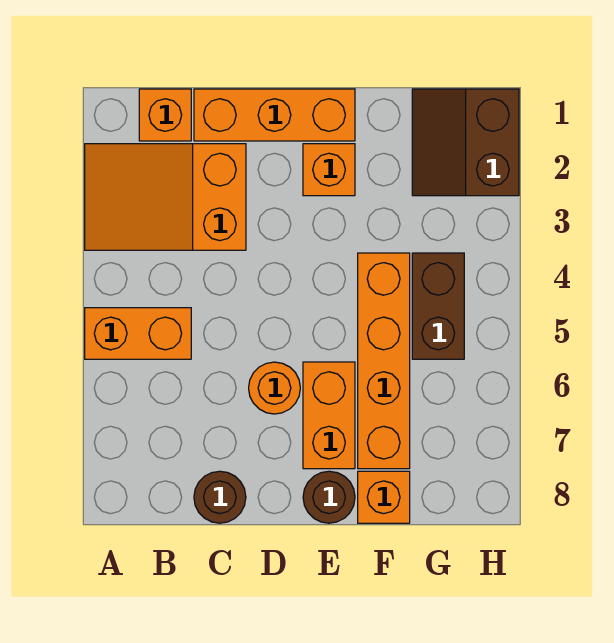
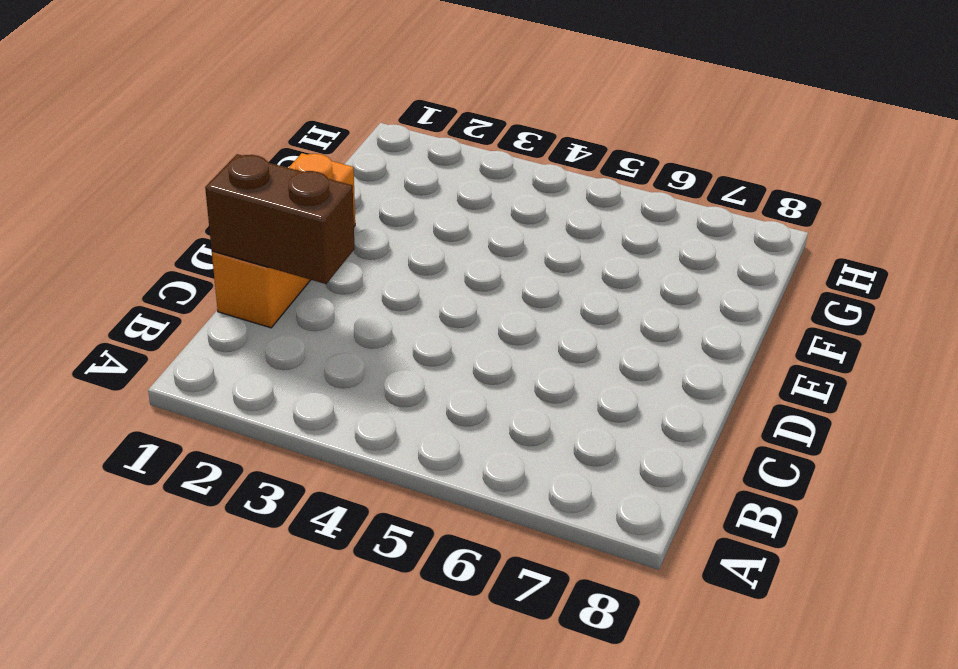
brown brick C1:C2 level 2 -> brown brick G4:G5 level 1
none -> orange slope A2:C3 level 1 top C
none -> orange brick A5:B5 level 1
none -> orange brick B1 level 1

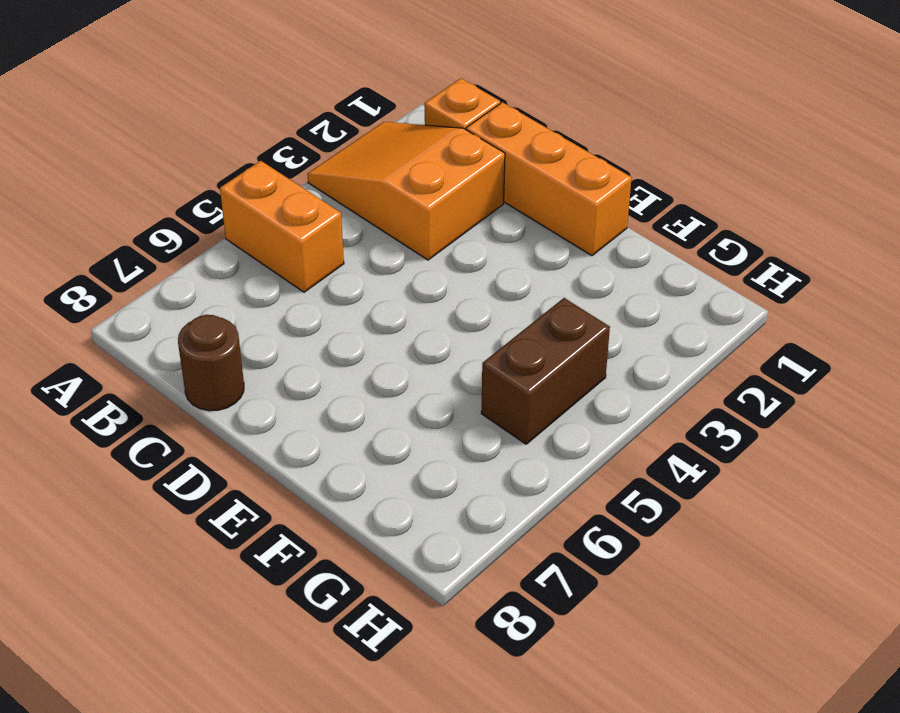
none -> orange round brick D6 level 1
none -> orange brick E2 level 1
none -> orange brick E6:E7 level 1

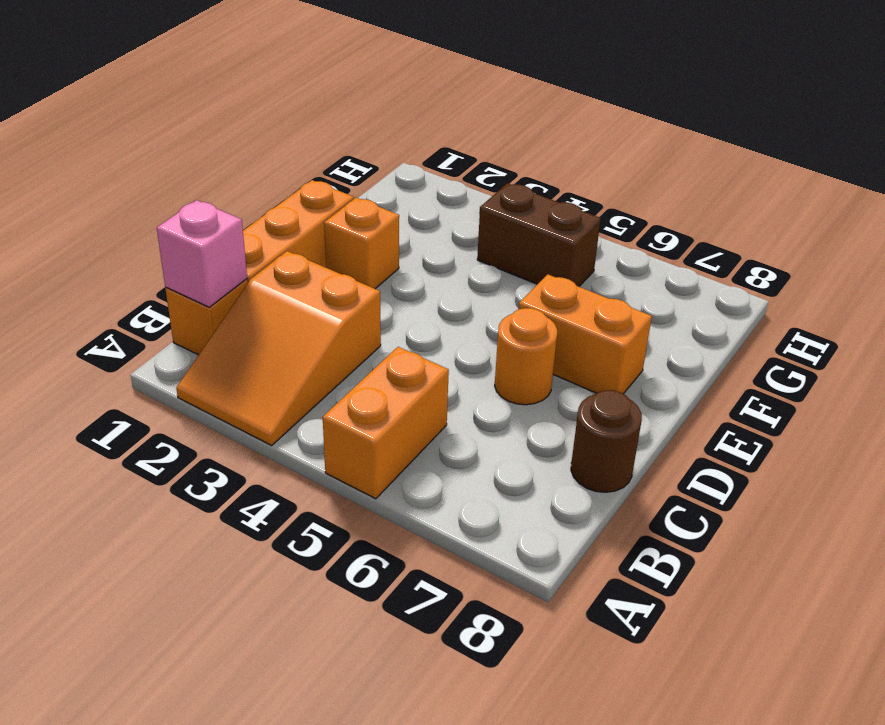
pink brick B1 level 2 -> none
none -> brown round brick E8 level 1
none -> orange brick F4:F7 level 1
none -> orange brick F8 level 1

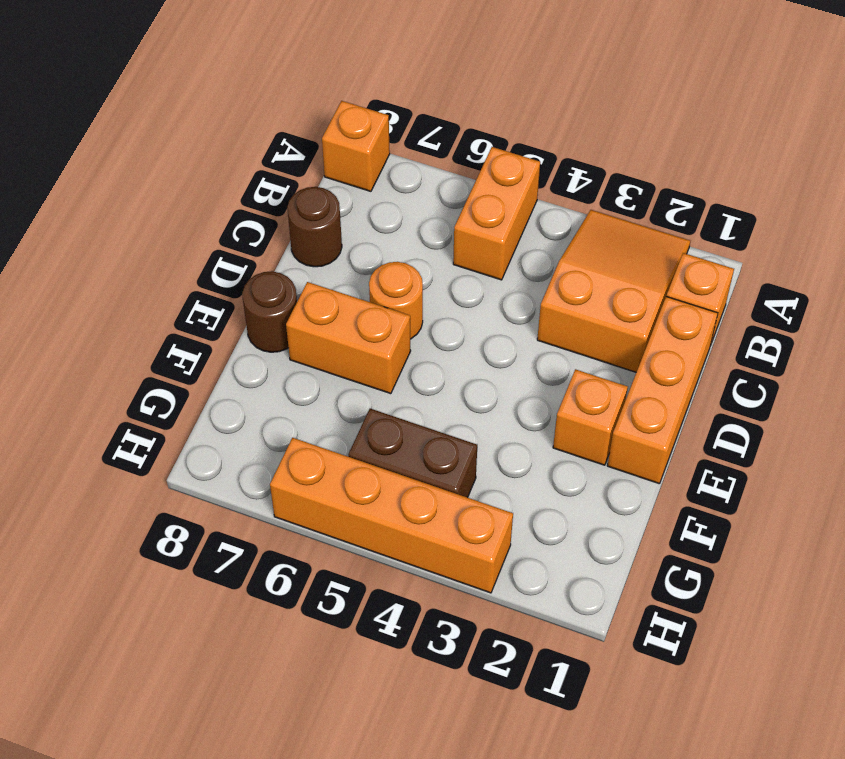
orange brick A8 level 1 -> orange brick F8 level 1
orange brick H3:H6 level 1 -> orange brick F4:F7 level 1
none -> brown slope G1:H2 level 1 top H

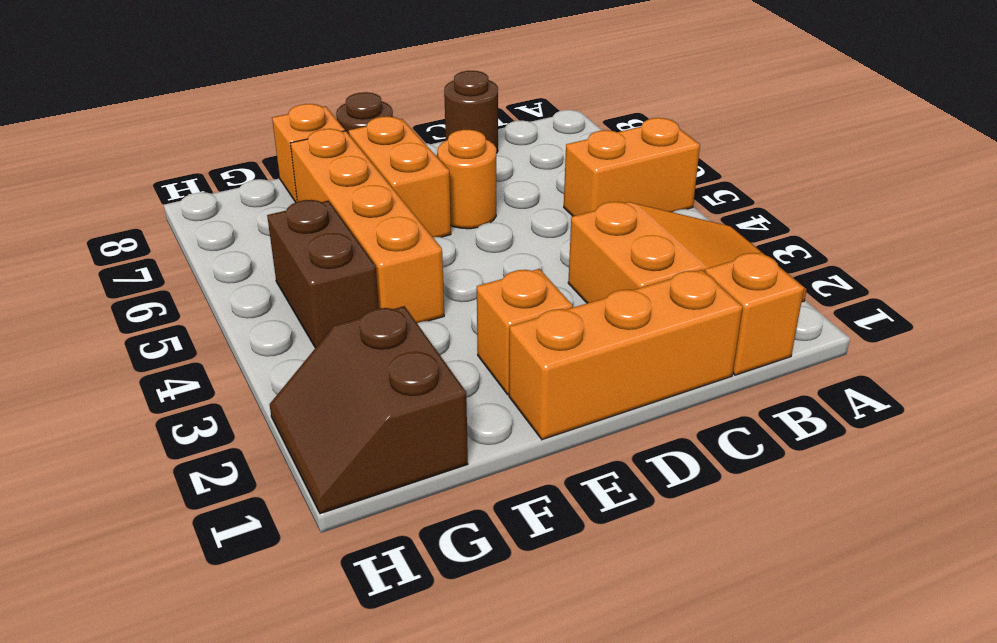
brown slope G1:H2 level 1 top G -> brown slope G1:H2 level 1 top H

